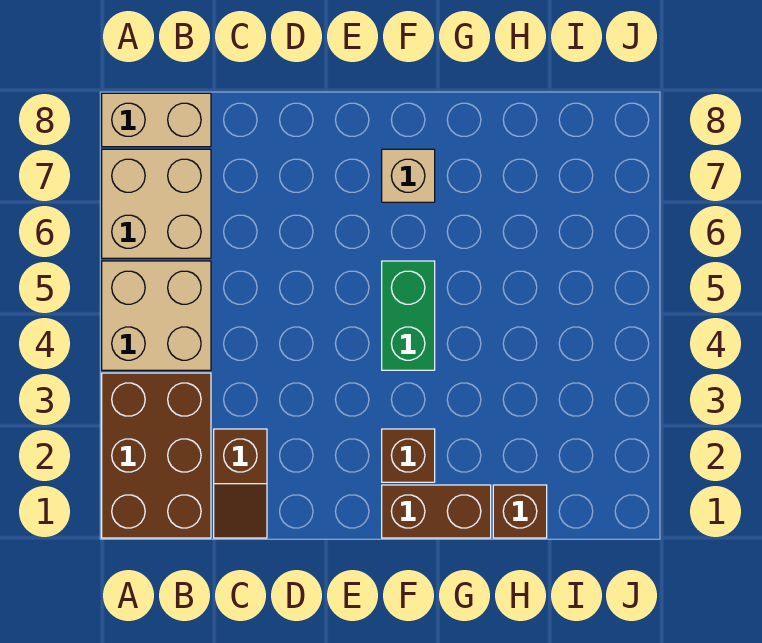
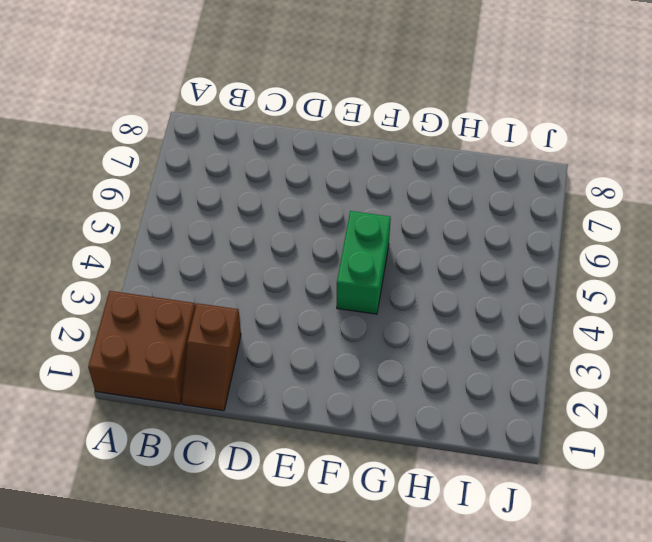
brown brick A1:B2 level 1 -> brown brick A1:B3 level 1
none -> tan brick A4:B5 level 1
none -> tan brick A6:B7 level 1

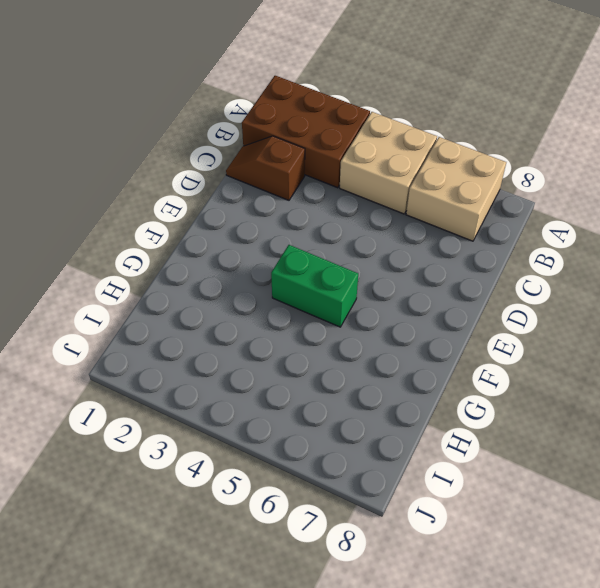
none -> tan brick A8:B8 level 1
none -> brown brick F1:G1 level 1

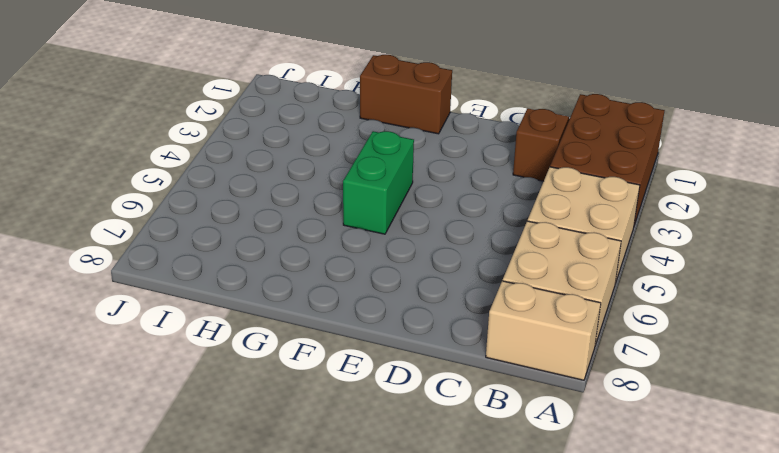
none -> brown brick F2 level 1
none -> tan brick F7 level 1

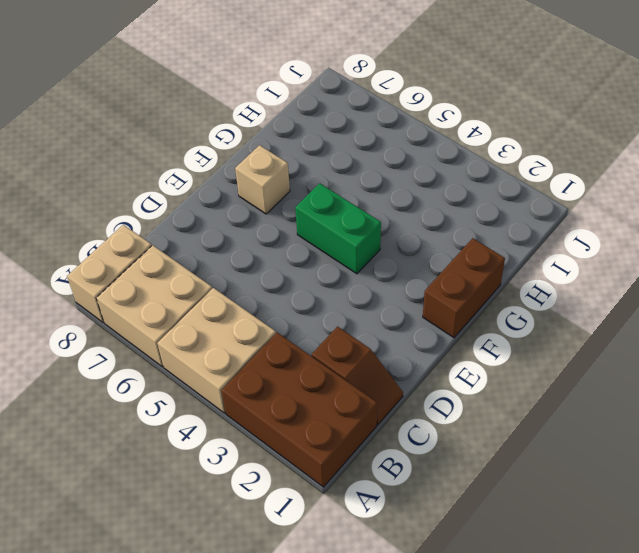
none -> brown brick F2 level 1
none -> brown brick H1 level 1

